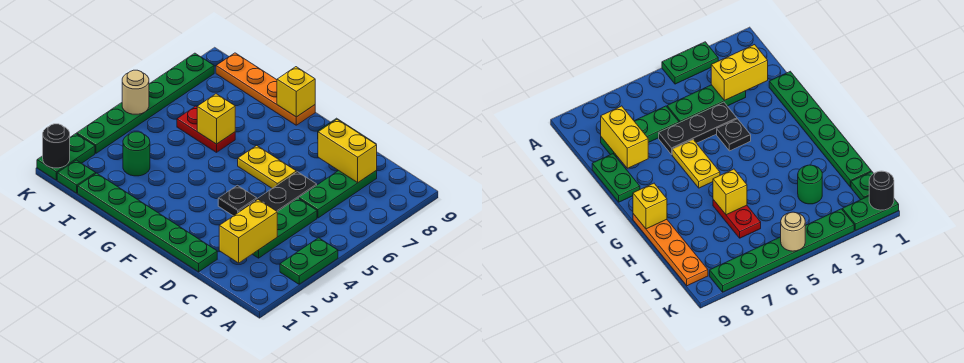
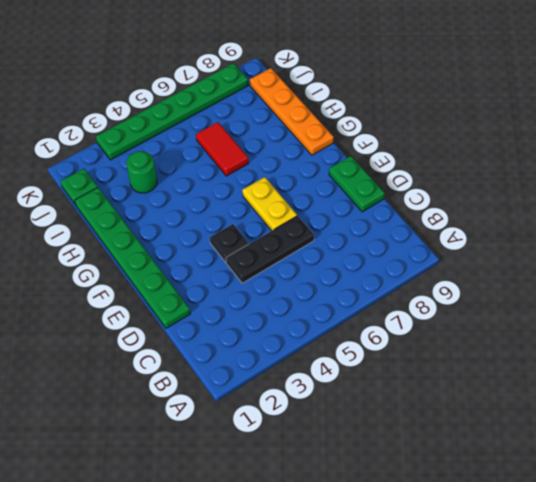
red tile H6:I6 level 1 -> red plate H6:I6 level 1
none -> green plate A3:A4 level 1
none -> green plate C3:C5 level 1
none -> green plate C6:C8 level 1

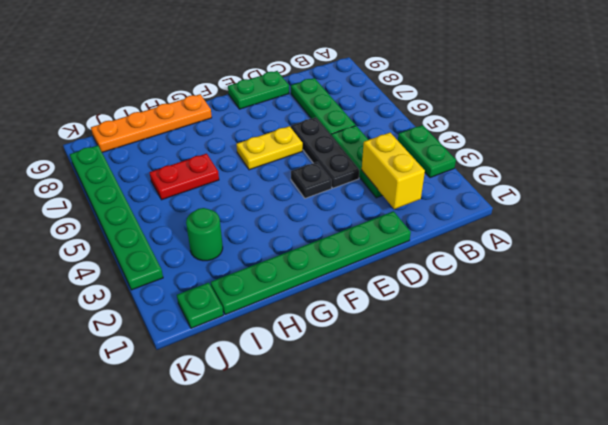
none -> green plate K1:K2 level 1
none -> yellow brick C8:D8 level 2
none -> yellow brick G9 level 2

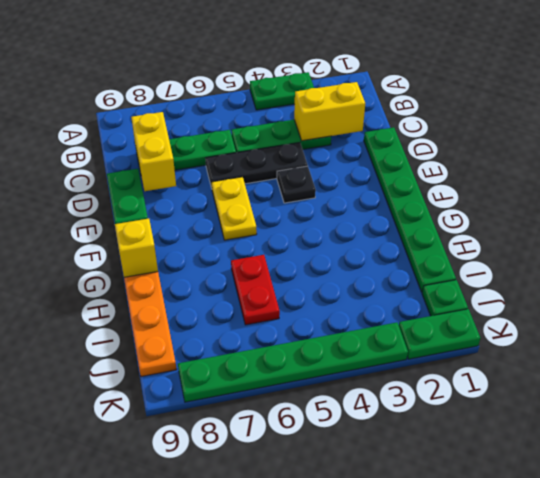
none -> green round brick I3 level 1
none -> yellow brick H6 level 2
none -> black round brick K1 level 2

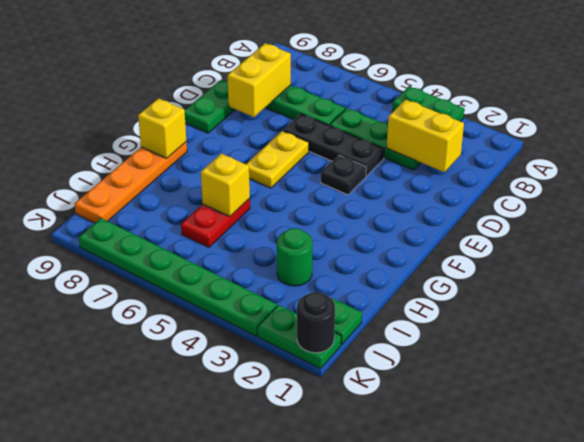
none -> green plate D1:I1 level 1
none -> tan round brick K5 level 2

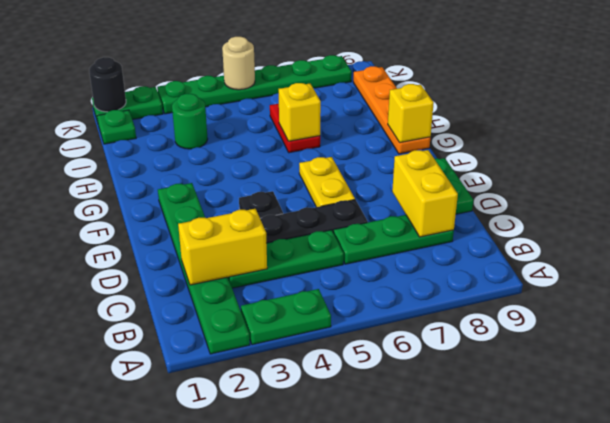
green plate A2:F2 level 1 -> green plate D1:I1 level 1

